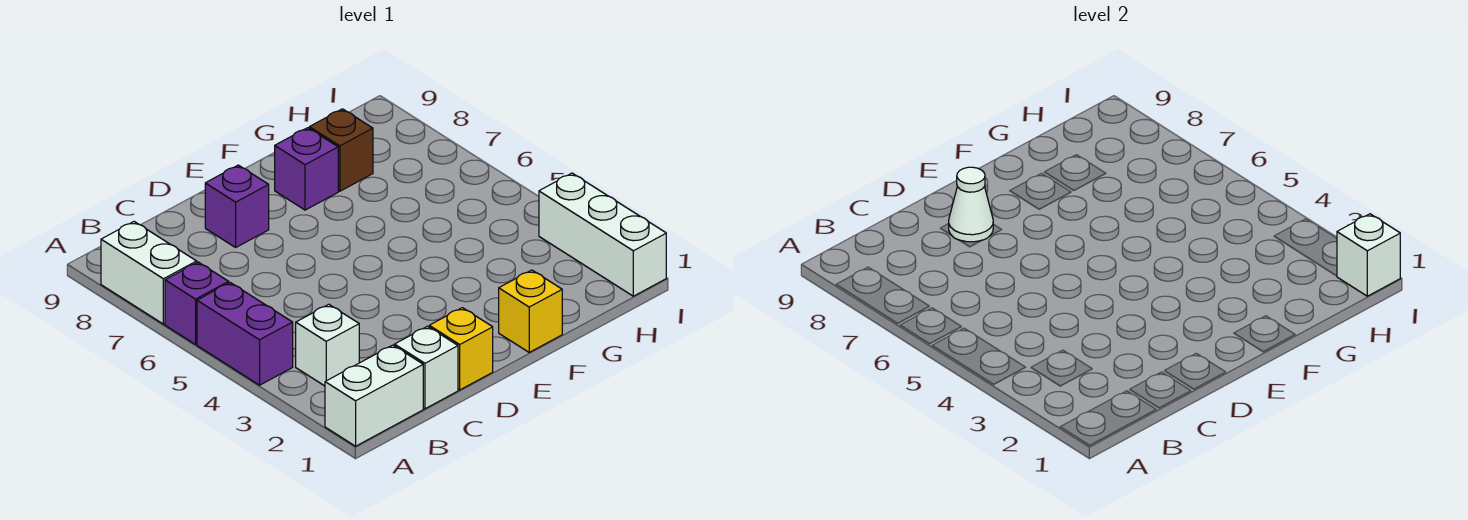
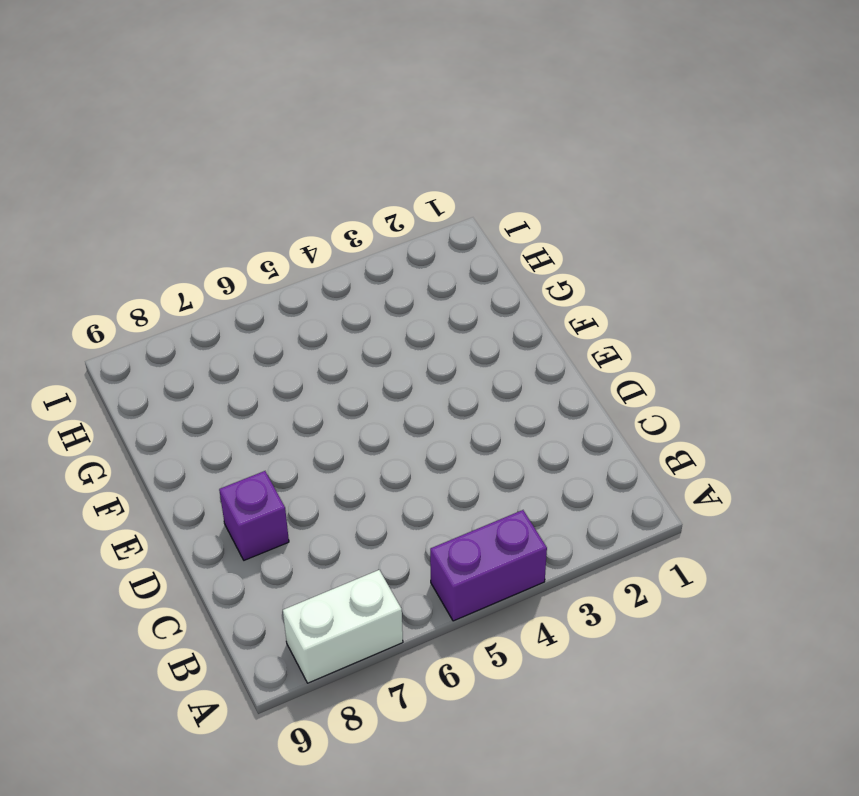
none -> white brick A1:B1 level 1
none -> purple brick A6 level 1
none -> white brick B3 level 1

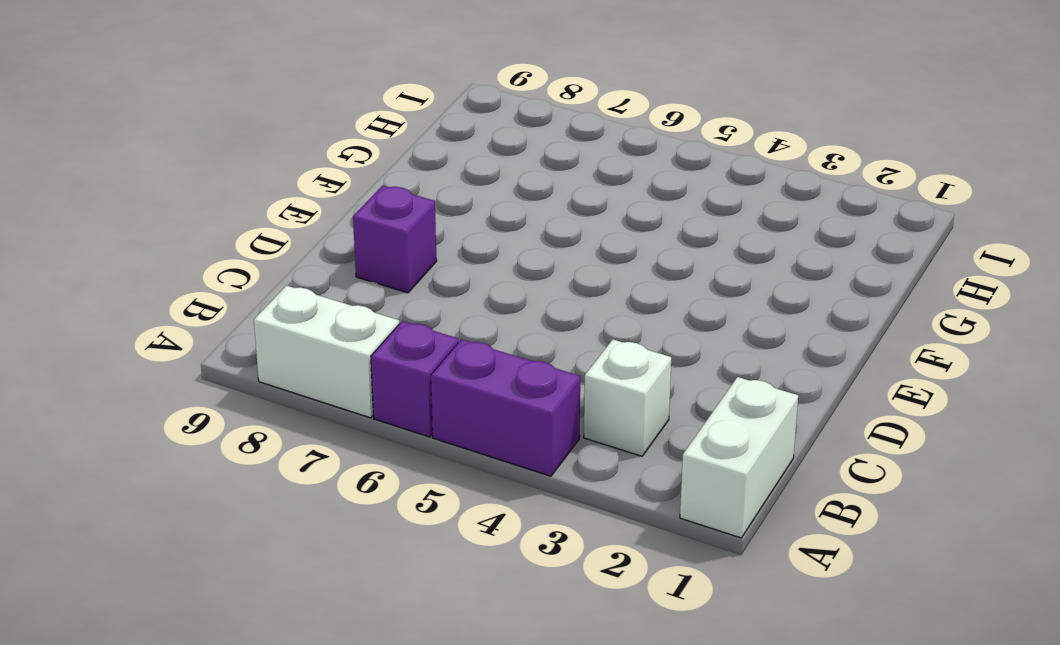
none -> white brick C1 level 1
none -> yellow brick D1 level 1
none -> yellow brick F1 level 1

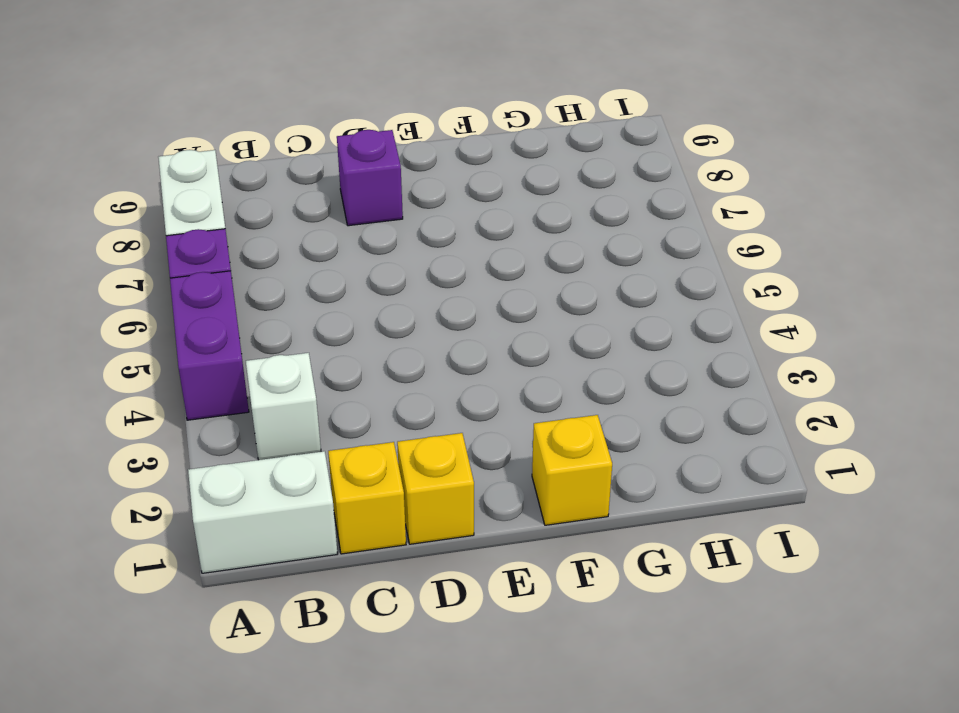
yellow brick C1 level 1 -> white brick C1 level 1
none -> purple brick F8 level 1
none -> brown brick G8 level 1
none -> white brick I1:I3 level 1

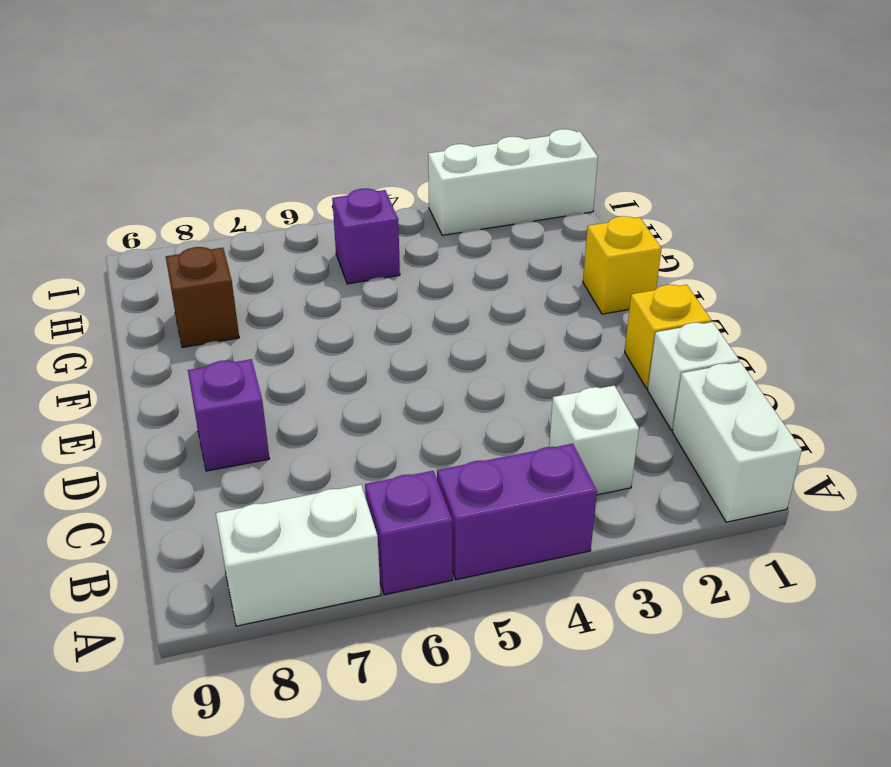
purple brick H5 level 1 -> purple brick F8 level 1
none -> white cone D8 level 2
none -> white brick I1 level 2

